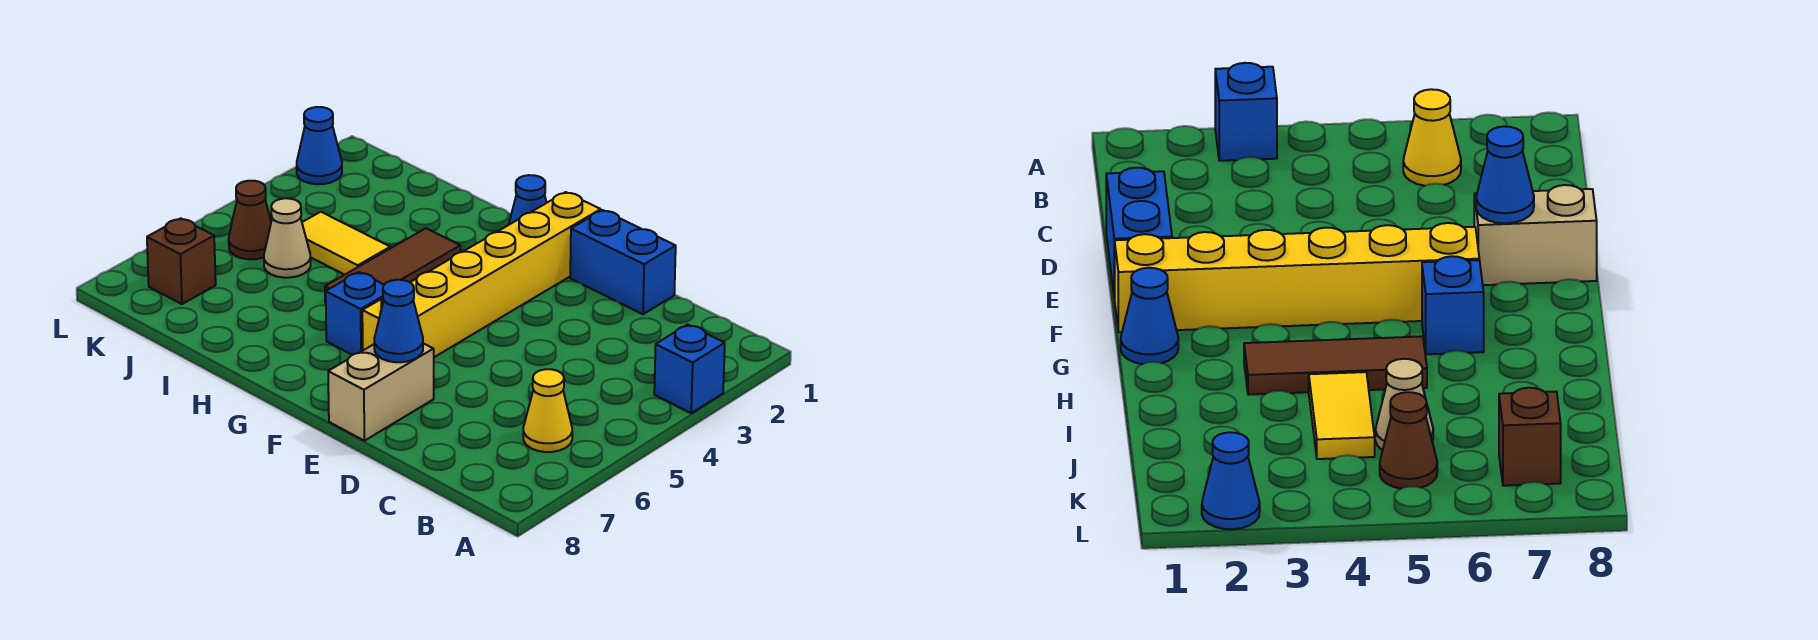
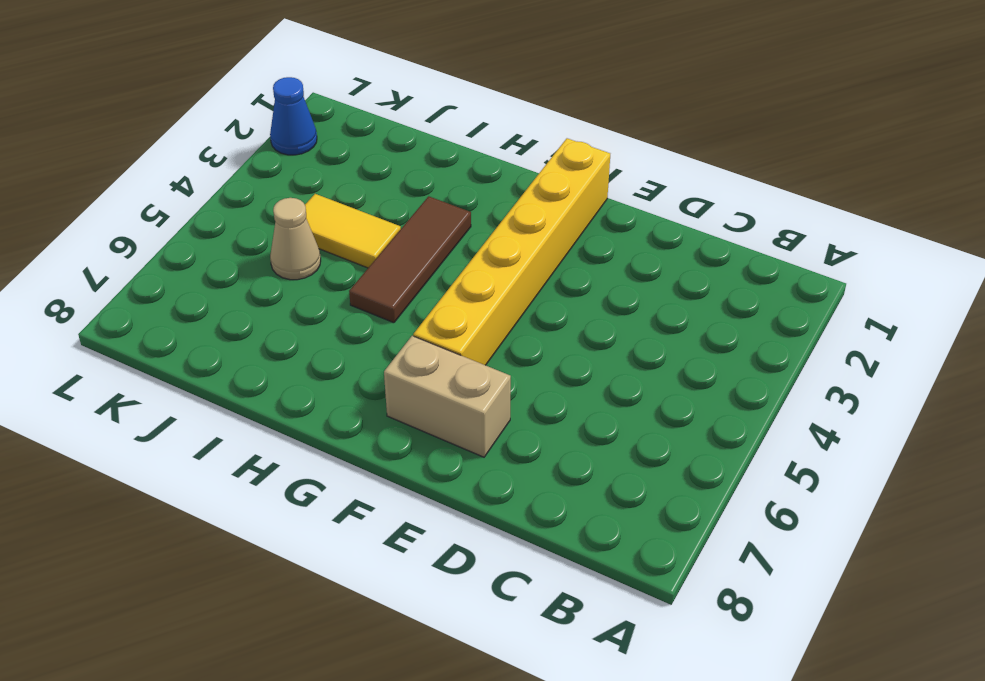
tan brick E7:F7 level 1 -> tan brick E7:E8 level 1
none -> blue brick A3 level 1
none -> yellow cone B6 level 1
none -> blue brick D1:E1 level 1

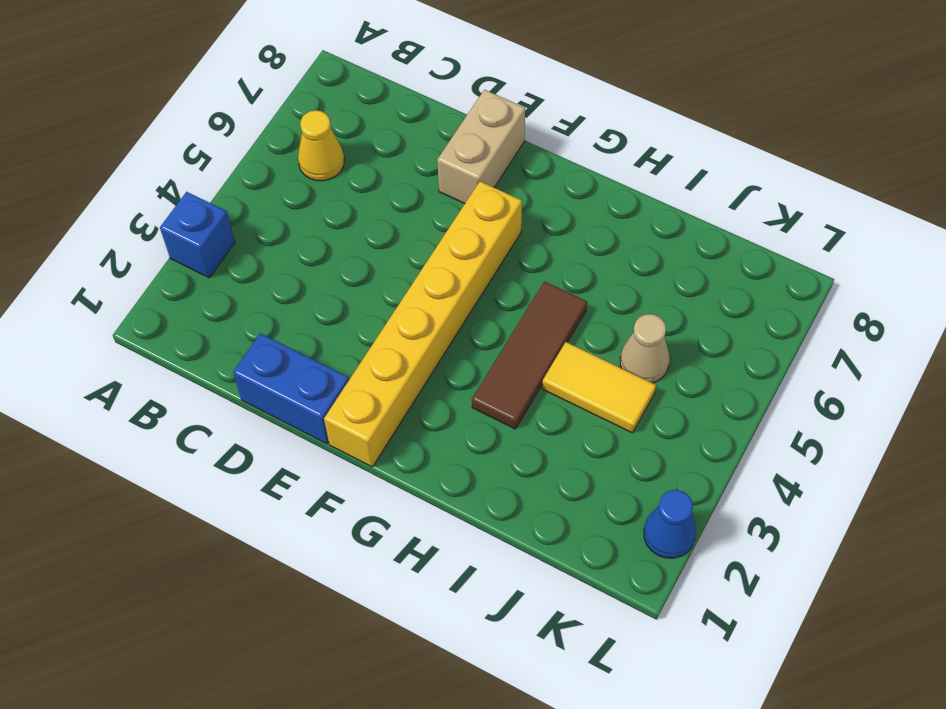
none -> blue cone G1 level 1
none -> blue brick G6 level 1
none -> brown cone K5 level 1

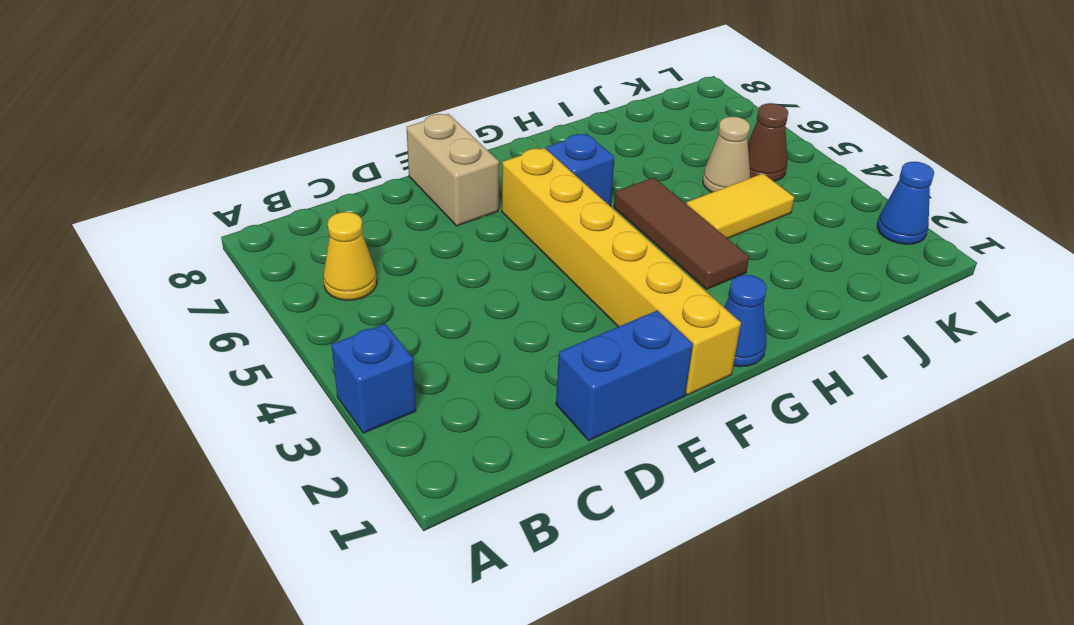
none -> brown brick K7 level 1
none -> blue cone E7 level 2

